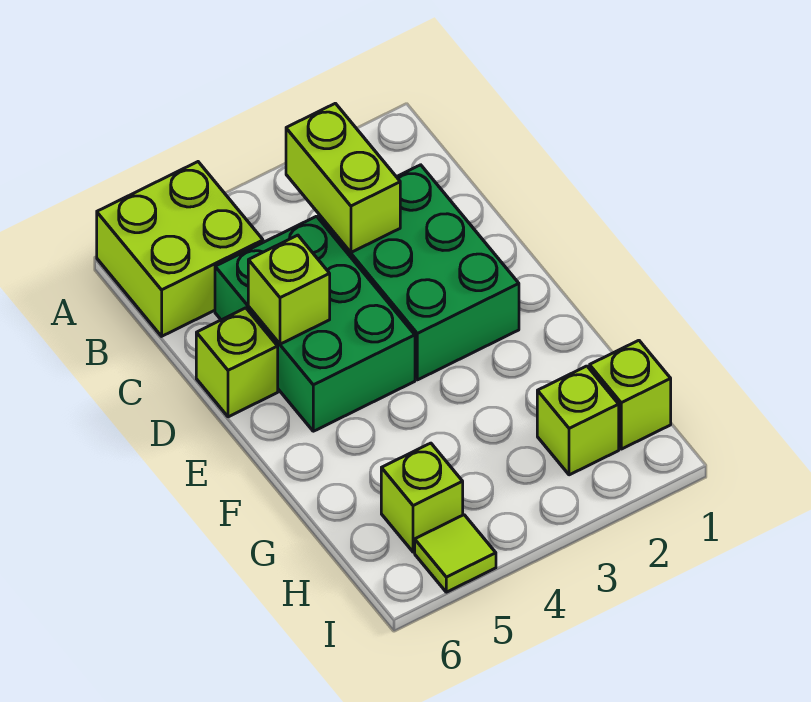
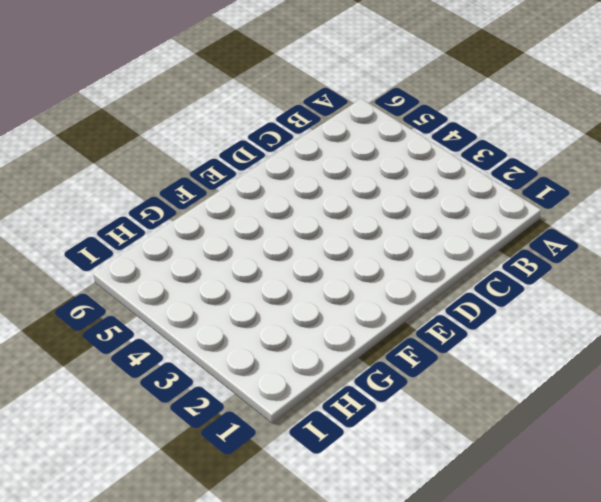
none -> lime brick A5:B6 level 1
none -> green brick C2:E3 level 1

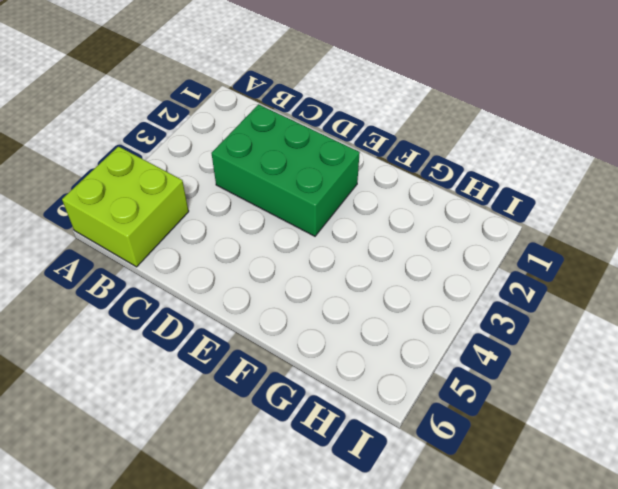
none -> green brick C4:E5 level 1
none -> lime brick D6 level 1

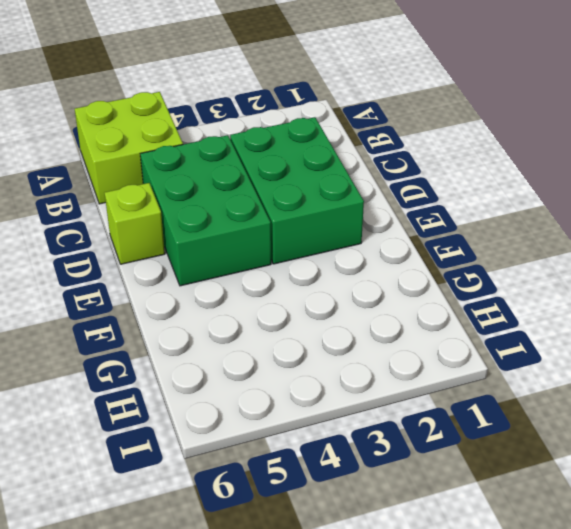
none -> lime brick H1 level 1
none -> lime brick H2 level 1

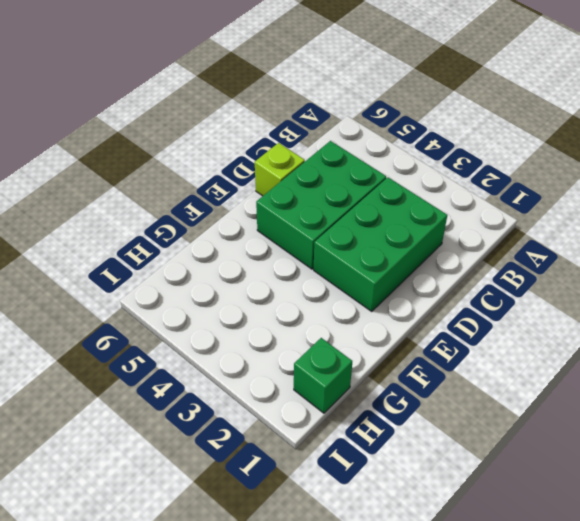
green brick H1 level 1 -> lime brick H1 level 1
none -> lime brick A5:B6 level 1
none -> lime brick H2 level 1

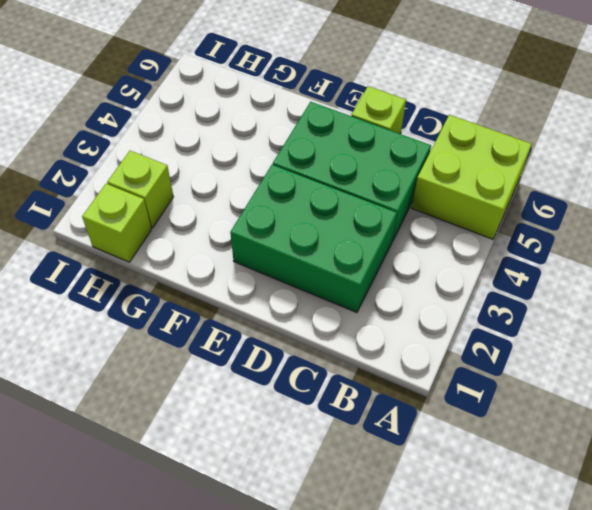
none -> lime brick H5 level 1
none -> lime tile I5 level 1

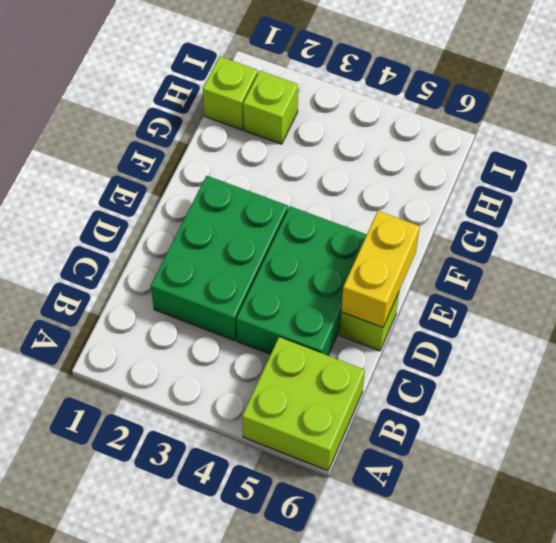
yellow brick D6:E6 level 2 -> none
none -> lime brick H5 level 1
none -> lime tile I5 level 1

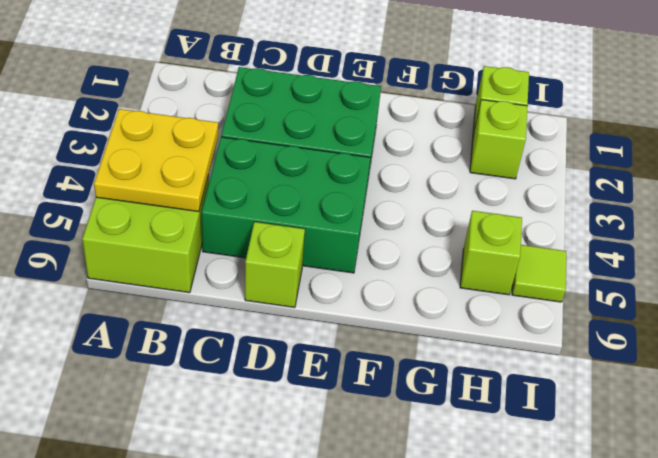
yellow plate A4:B5 level 2 -> none
none -> lime brick B3:C3 level 2
none -> lime brick D5 level 2

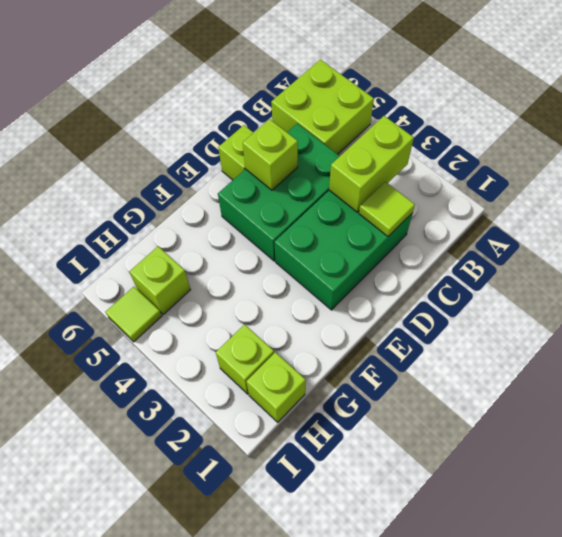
lime tile C2 level 2 -> none

